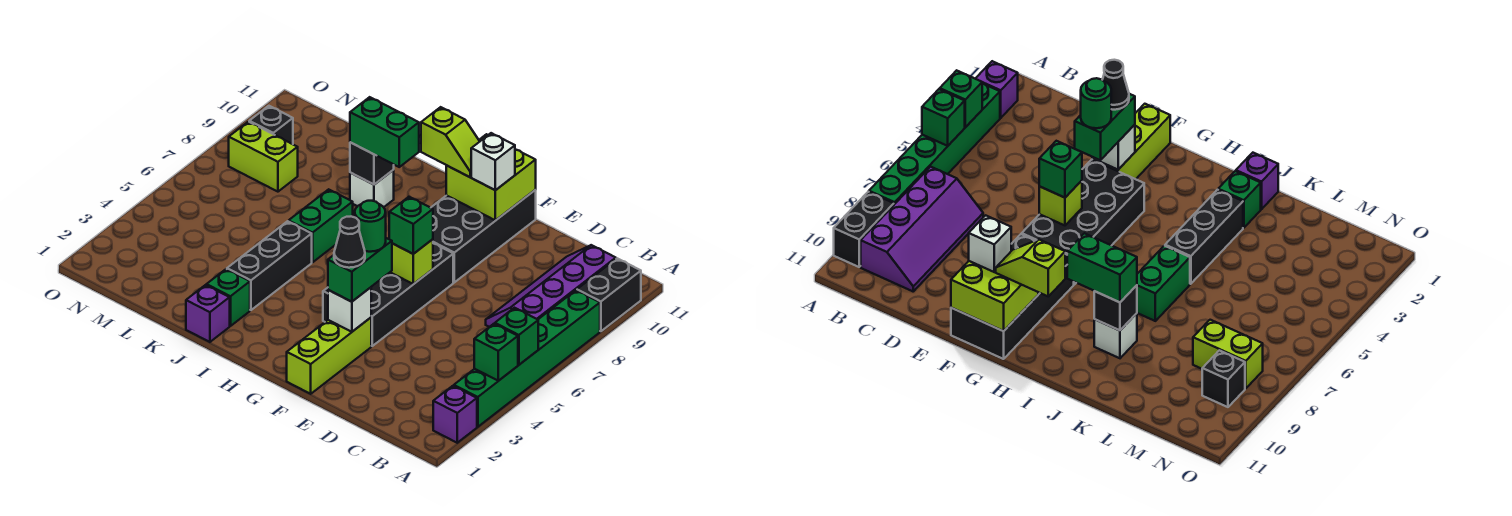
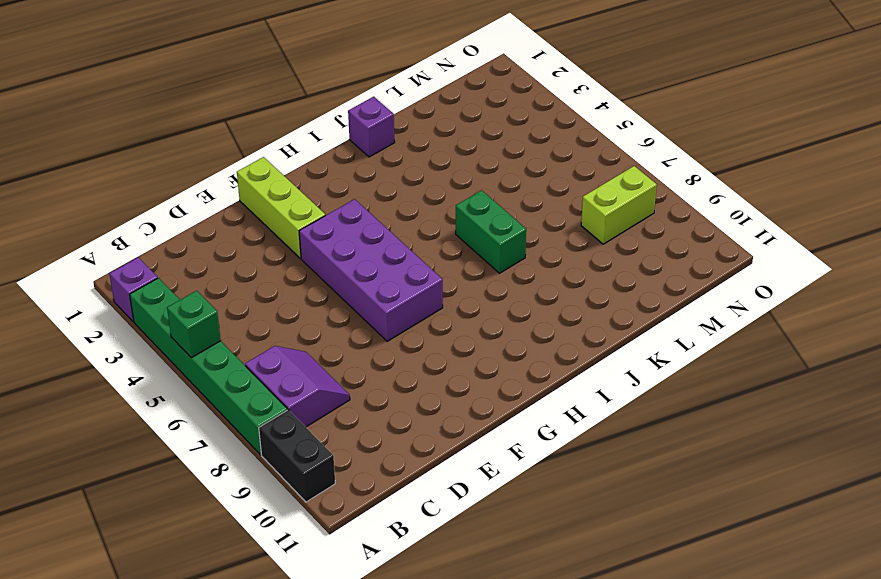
purple slope B7:C8 level 1 top B -> purple slope B7:C10 level 1 top B
purple brick F4:G7 level 1 -> black brick F4:G7 level 1
none -> black brick F8:G11 level 1
none -> green brick J2 level 1
none -> black brick J3:J5 level 1

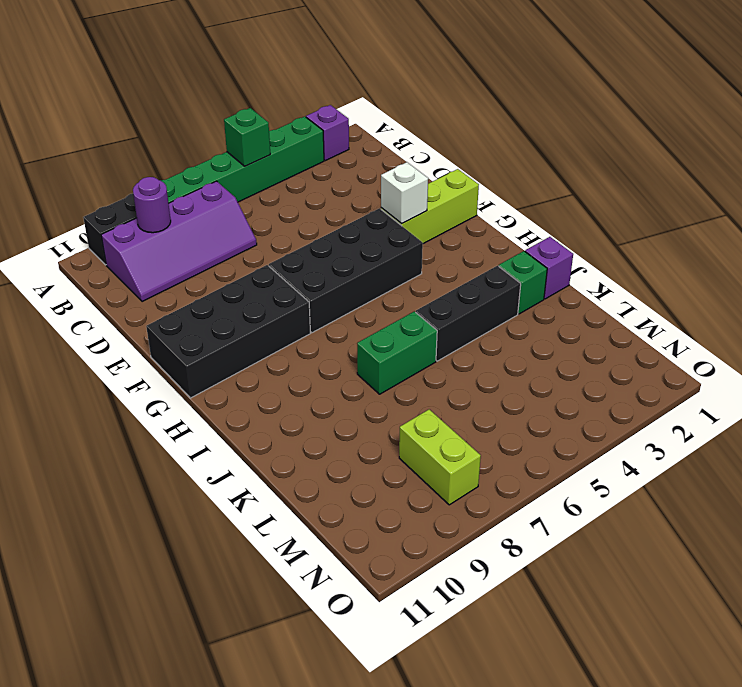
purple round brick B9 level 2 -> none
none -> white brick J9 level 1
none -> black brick N9 level 1
none -> green brick A4 level 2

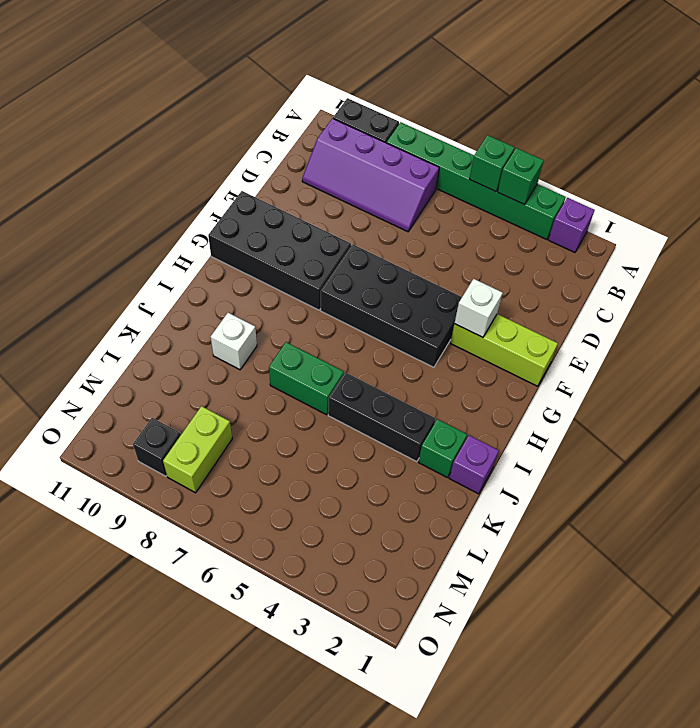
none -> lime brick F6 level 2
none -> lime brick F10:G11 level 2
none -> black brick J9 level 2

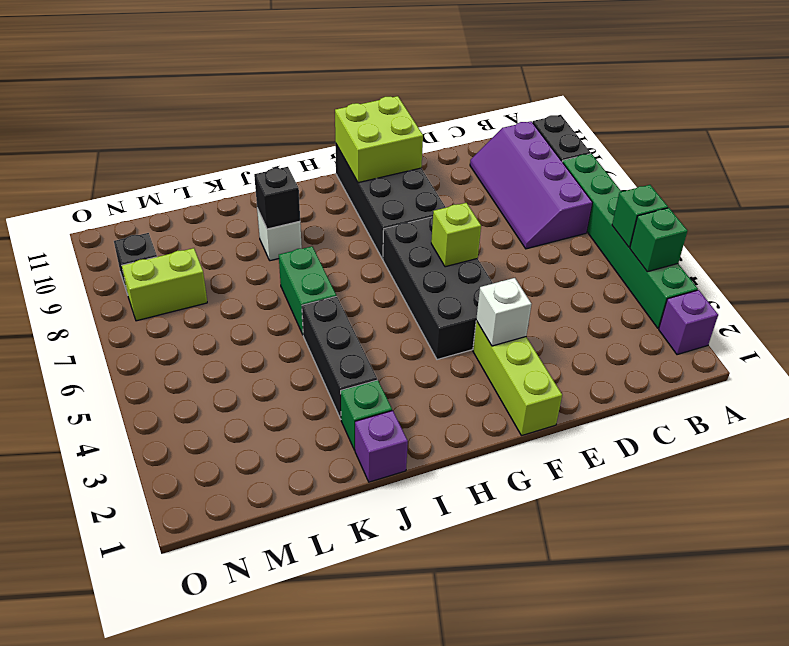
none -> green brick F3:F4 level 3
none -> green brick F6 level 3
none -> white brick F10 level 3

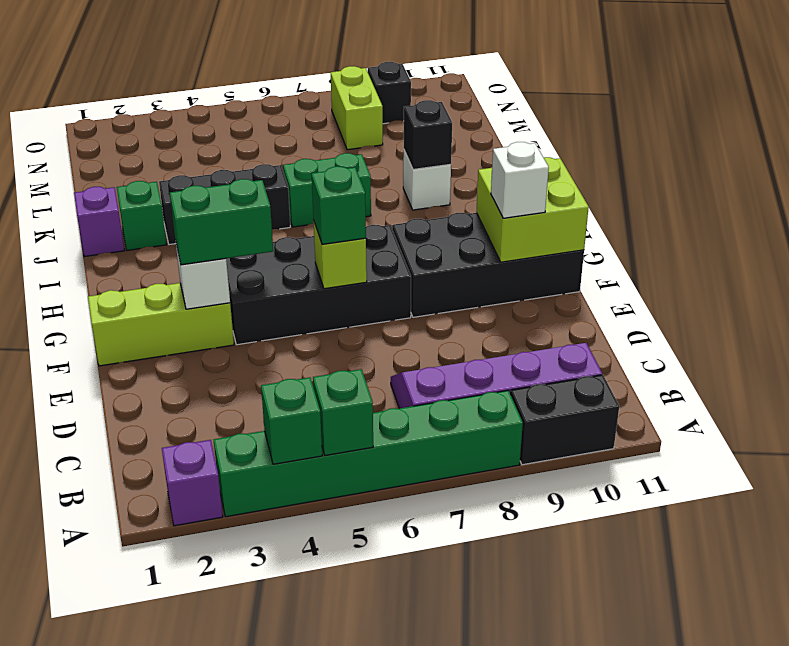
none -> lime slope G10:H10 level 3 top H
none -> green brick I9:J9 level 3
none -> black cone F3 level 4

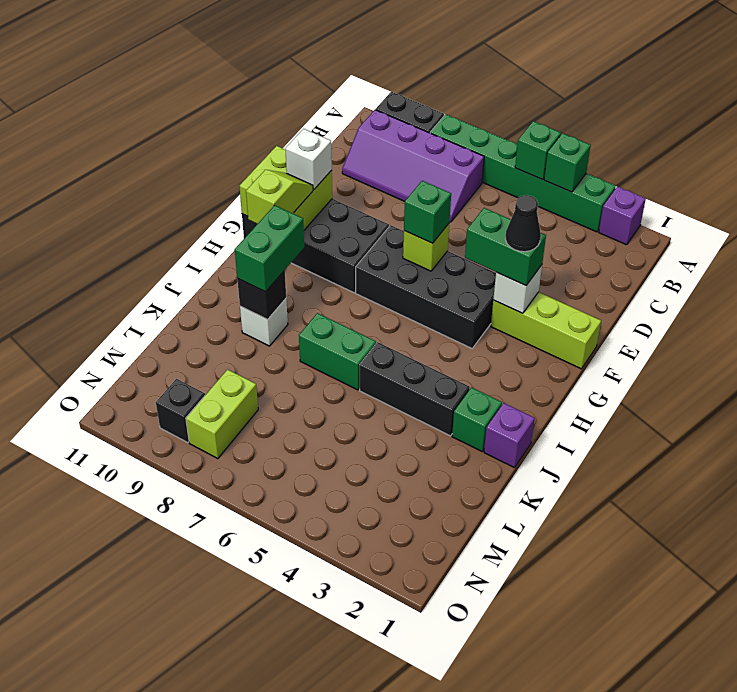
none -> green round brick F4 level 4

